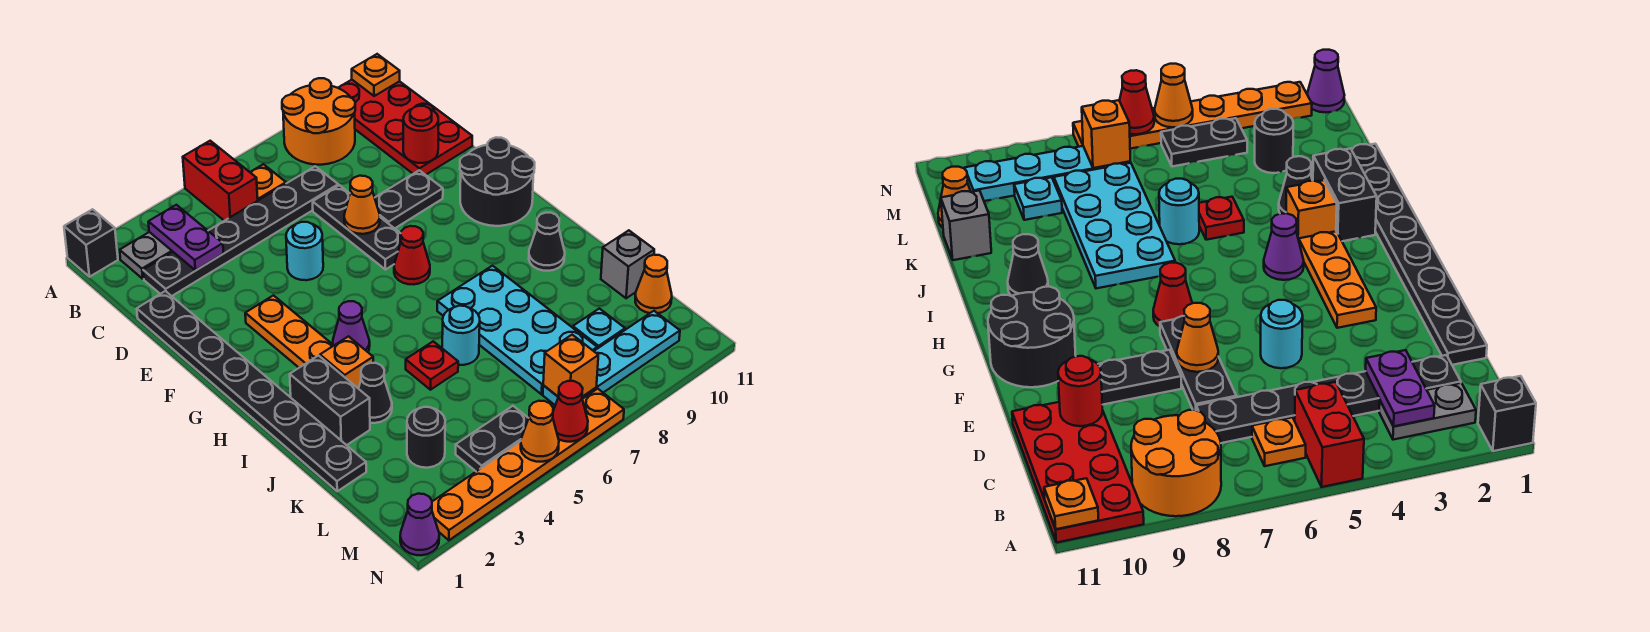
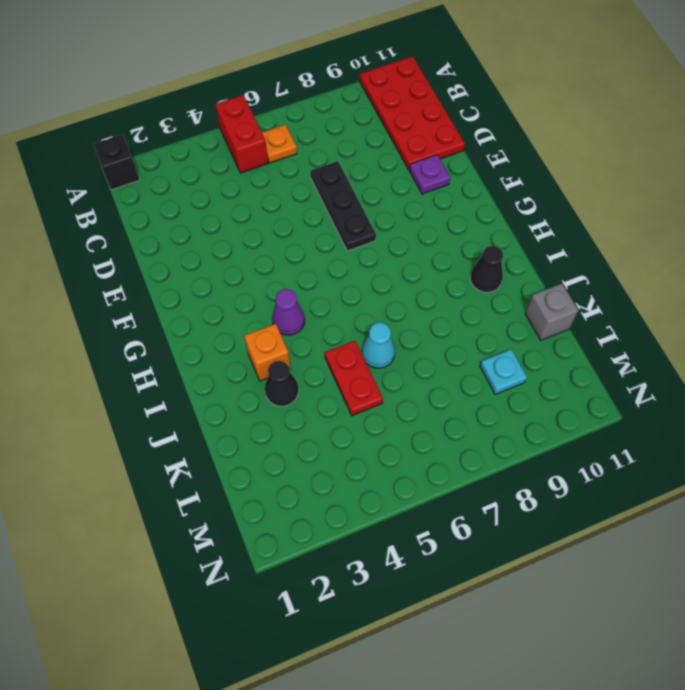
purple plate E10 level 1 -> none
red plate J5:K5 level 1 -> red plate J5 level 1
cyan cone J6 level 1 -> cyan round brick J6 level 1
none -> orange round brick A8:B9 level 1
none -> grey plate B2:B3 level 1
none -> black plate C2:C7 level 1
none -> black plate D1:K1 level 1

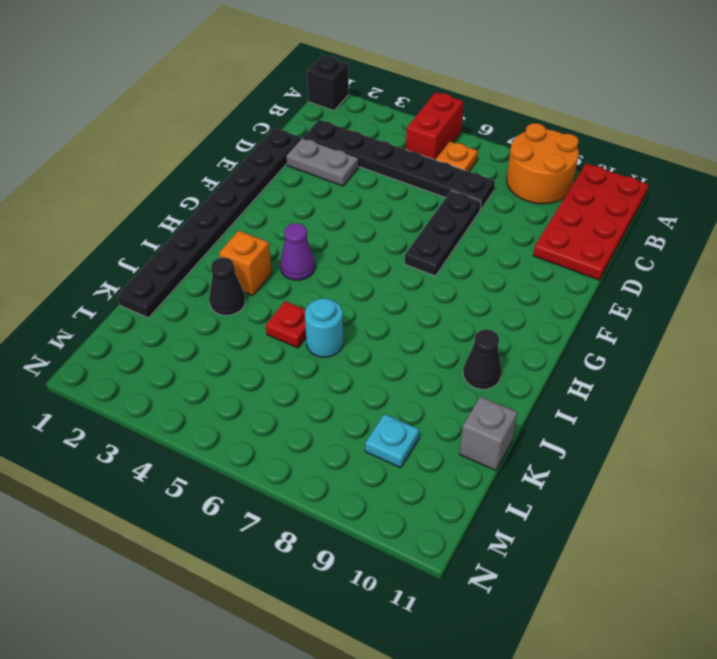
grey plate D2:D3 level 1 -> grey plate B2:B3 level 1
none -> cyan round brick E5 level 1
none -> black plate E8:E9 level 1
none -> orange plate F3:H3 level 1
none -> black round brick F10:G11 level 1

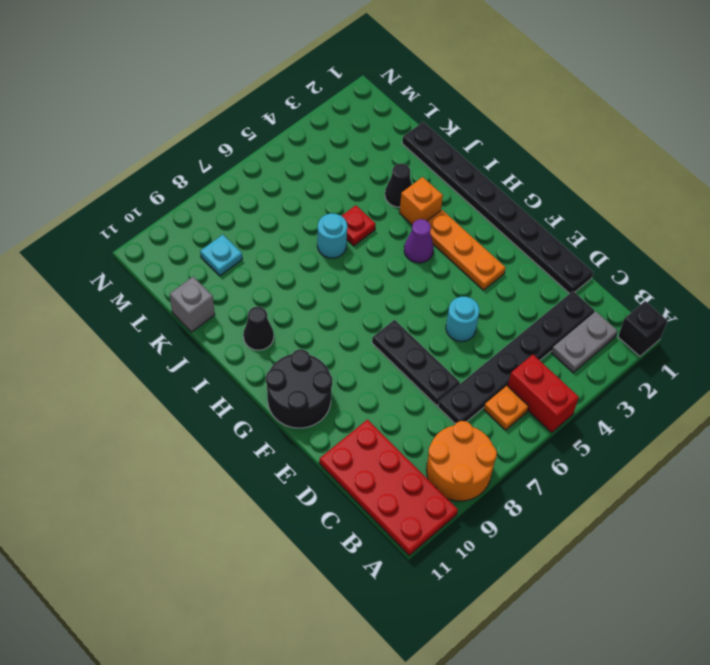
none -> black plate E8:E9 level 1
none -> red cone G7 level 1
none -> black brick I2:J2 level 1
none -> cyan plate I7:L8 level 1

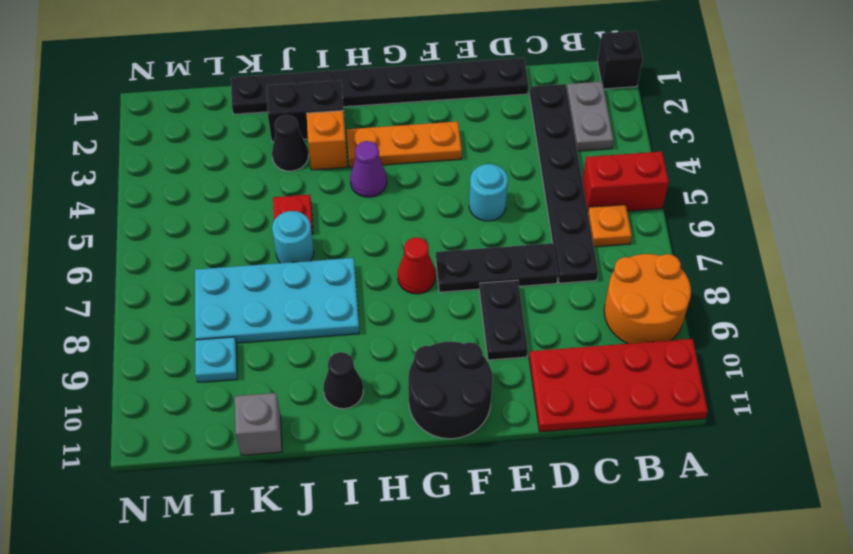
none -> black round brick L3 level 1
none -> orange cone L11 level 1
none -> black plate M4:M5 level 1
none -> cyan plate M7:M10 level 1

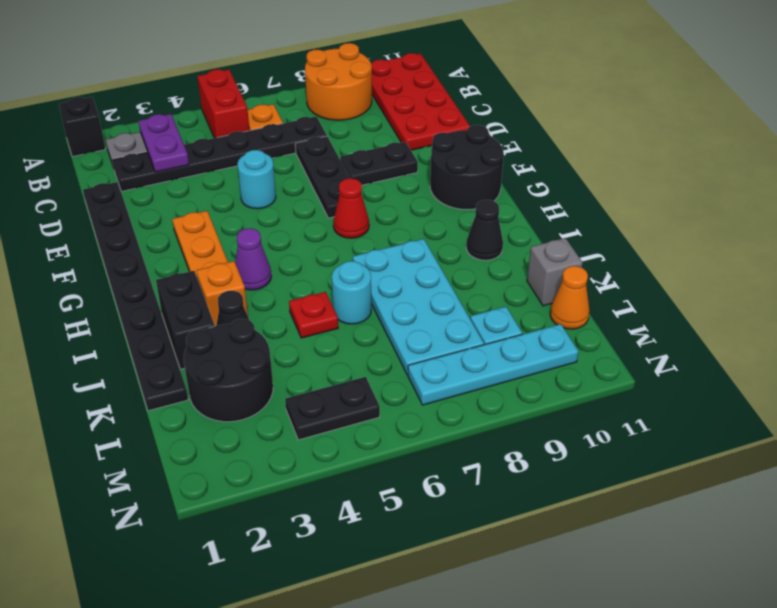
black round brick K2:L3 level 1 -> black round brick L3 level 1
none -> purple cone N1 level 1
none -> orange plate N2:N7 level 1
none -> orange plate A11 level 2
none -> red round brick D10 level 2

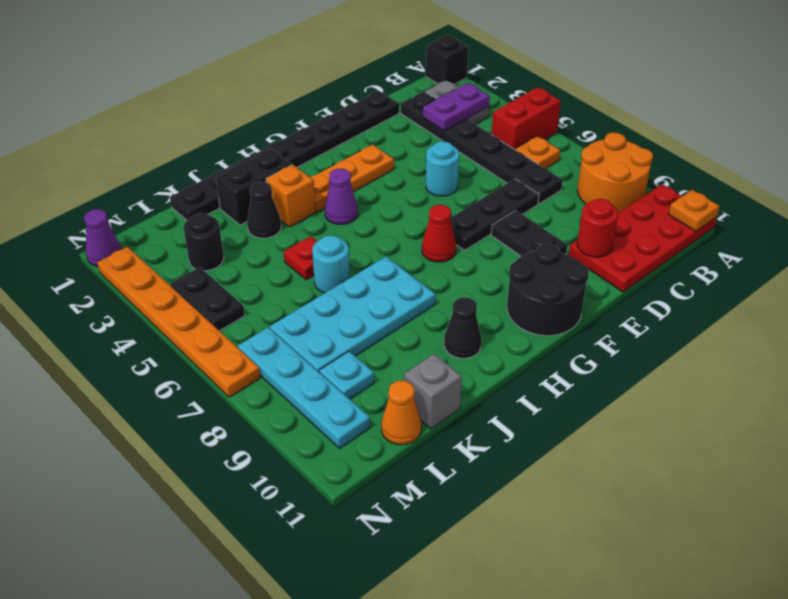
none -> orange cone E7 level 2
none -> orange brick M7 level 2
none -> orange cone N5 level 2
none -> red cone N6 level 2

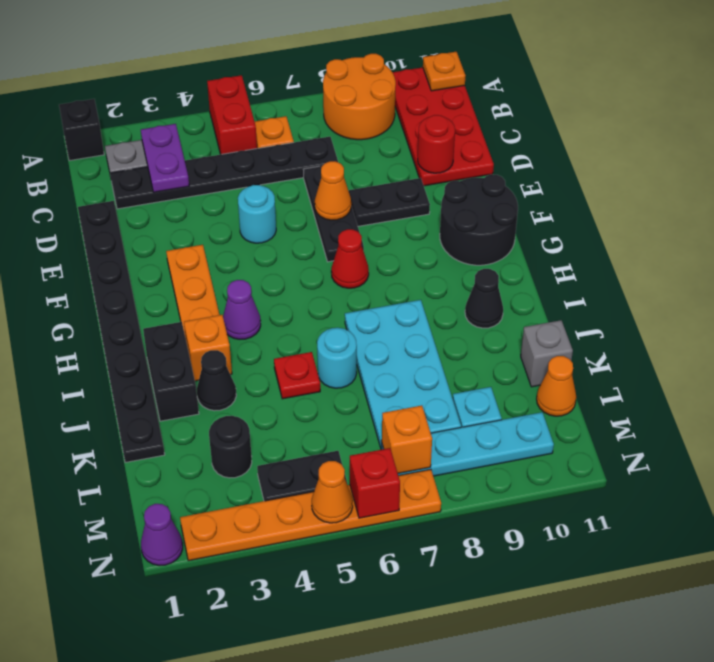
red brick N6 level 2 -> red cone N6 level 2

